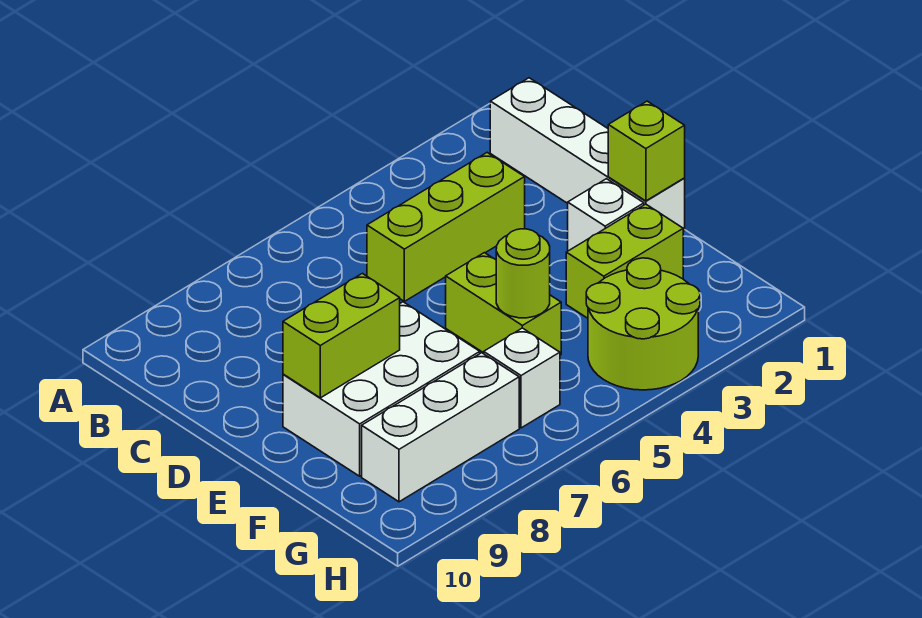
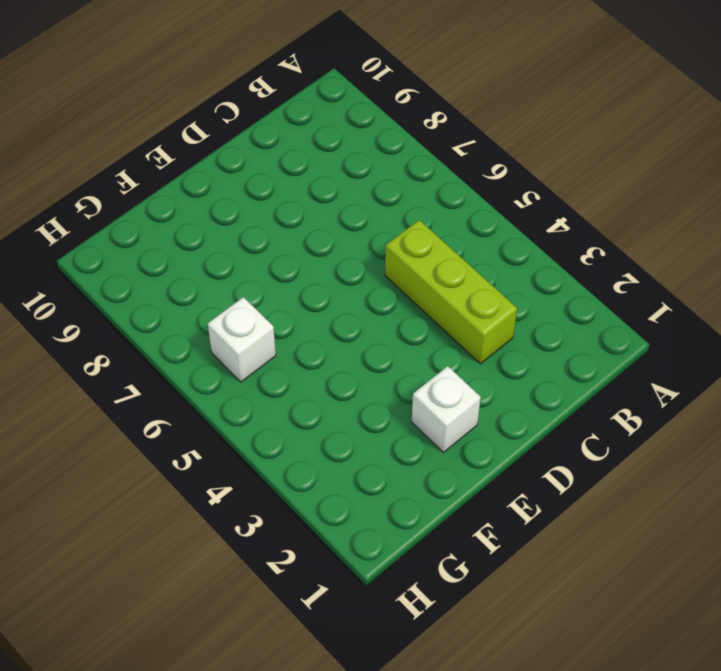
none -> white brick B1:E1 level 1
none -> lime brick E5:F5 level 1
none -> white brick E7:F9 level 1

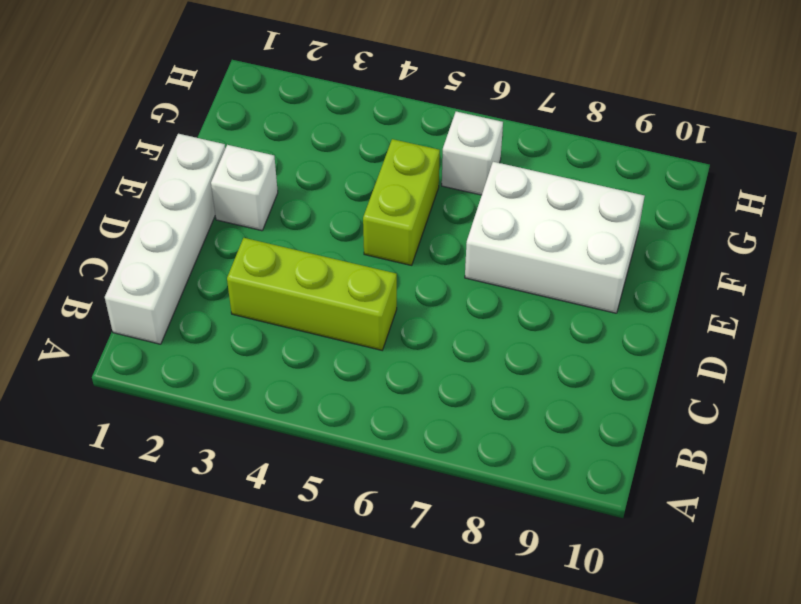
none -> lime brick F2:F3 level 1
none -> lime round brick G3:H4 level 1
none -> white brick G7:G9 level 1

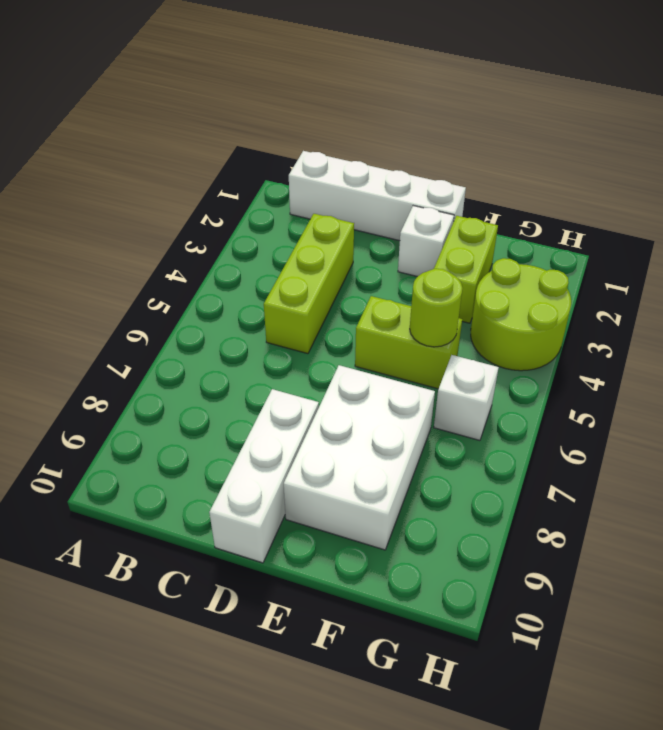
white brick D8:D10 level 1 -> white brick G7:G9 level 1
none -> lime brick E1 level 2
none -> lime brick E8:E9 level 2

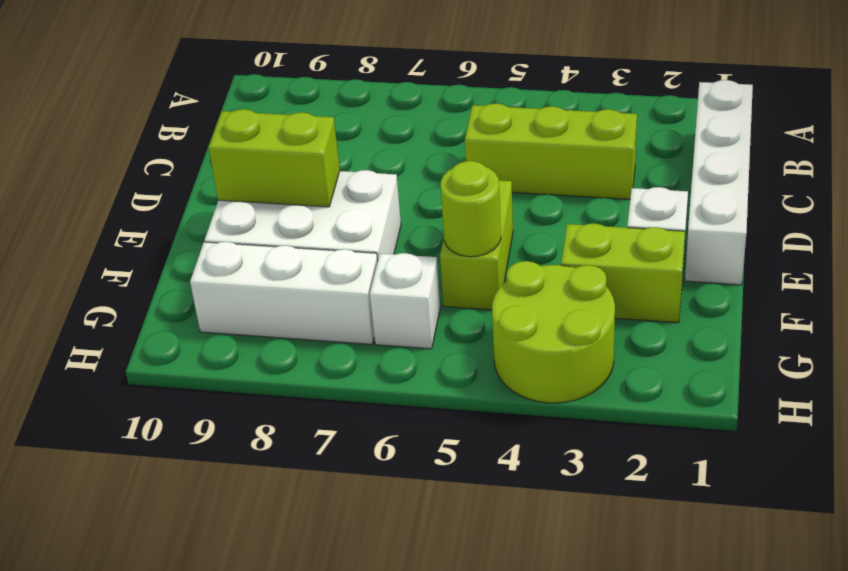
none -> lime brick E1 level 2

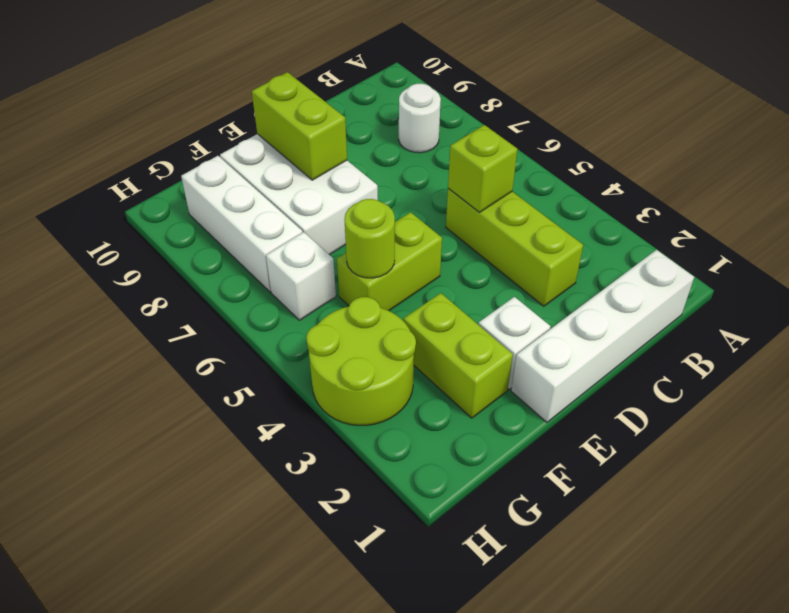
white round brick B8 level 1 -> none
lime brick C5 level 2 -> lime brick E1 level 2

